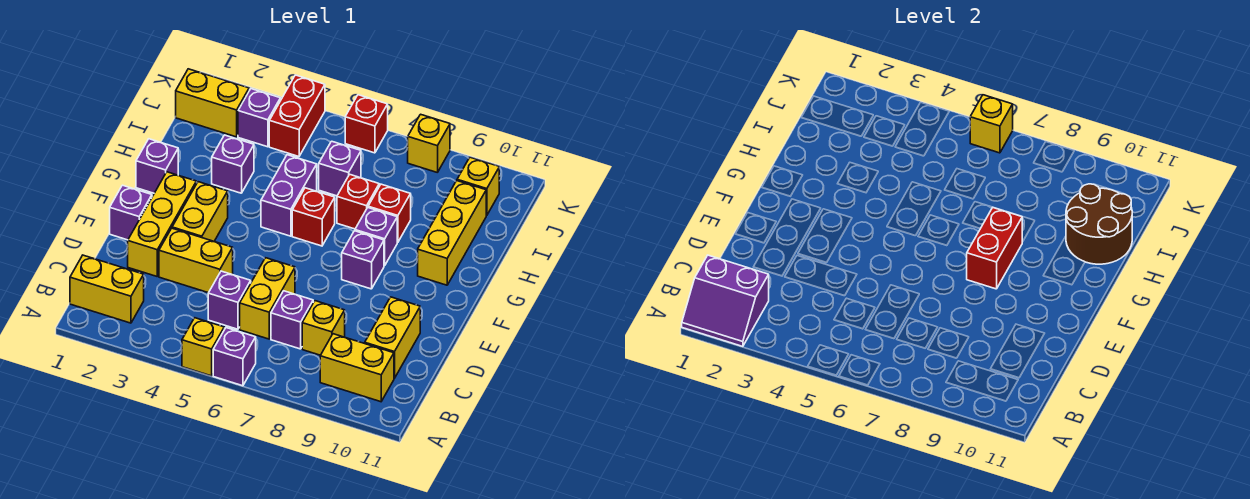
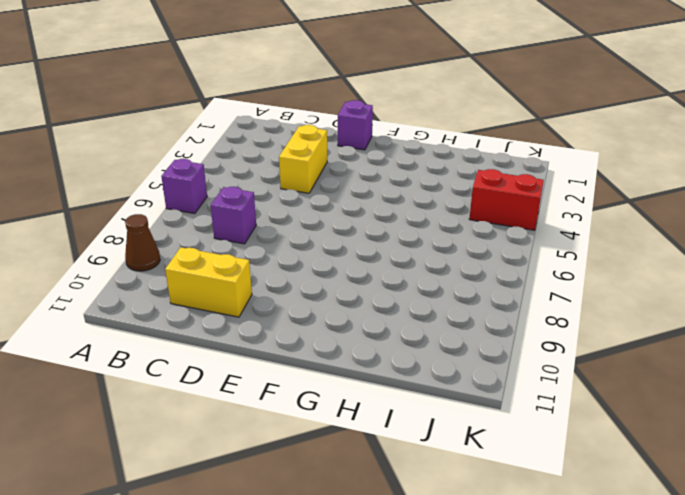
brown cone A9 level 1 -> none
none -> yellow brick A5 level 1
none -> yellow brick B1:B2 level 1
none -> yellow brick B9:B10 level 1
none -> purple brick C5 level 1

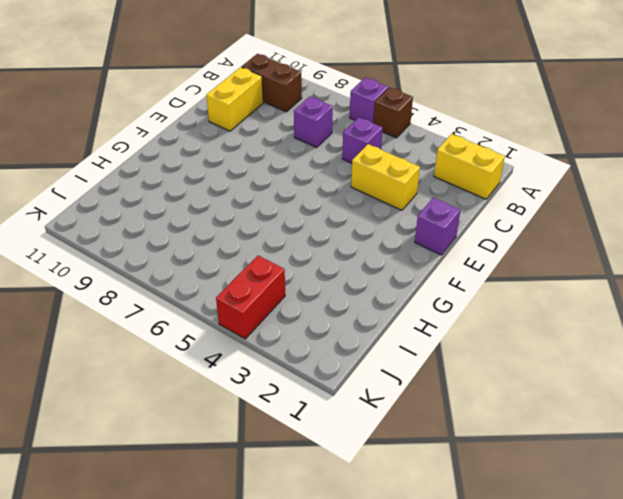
brown brick A5 level 1 -> yellow brick A5 level 1
brown brick B9:B10 level 1 -> yellow brick B9:B10 level 1
none -> yellow brick C6:D6 level 1
none -> yellow brick C8 level 1
none -> yellow brick D2:F2 level 1
none -> yellow brick E3:F3 level 1

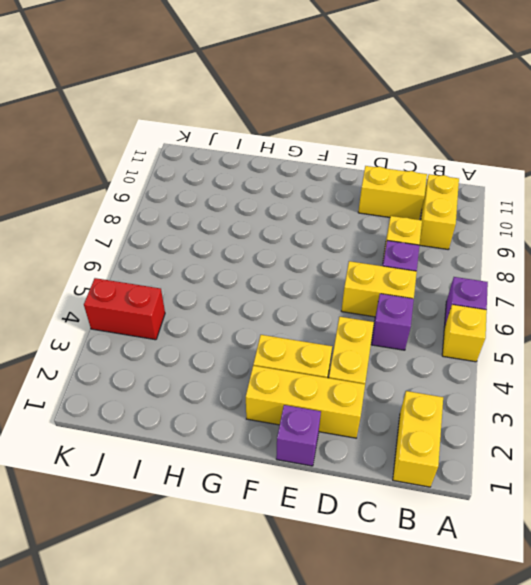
none -> purple brick F8 level 1
none -> purple brick G1 level 1
none -> purple brick G5:H5 level 1
none -> red brick G6 level 1

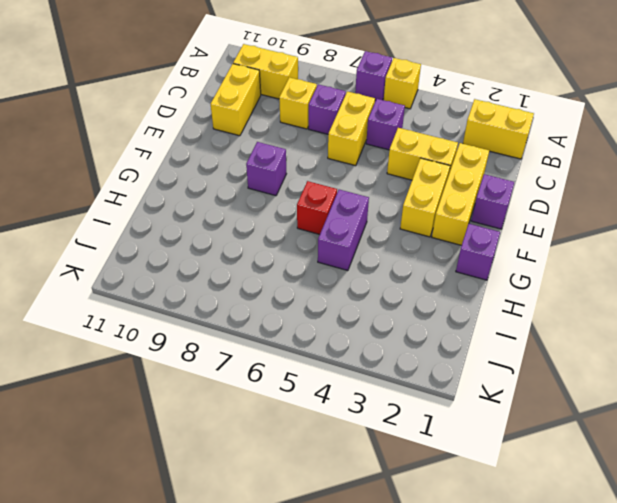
none -> purple brick G8 level 1
none -> yellow brick G10:I10 level 1
none -> purple brick H3 level 1
none -> red brick H7 level 1

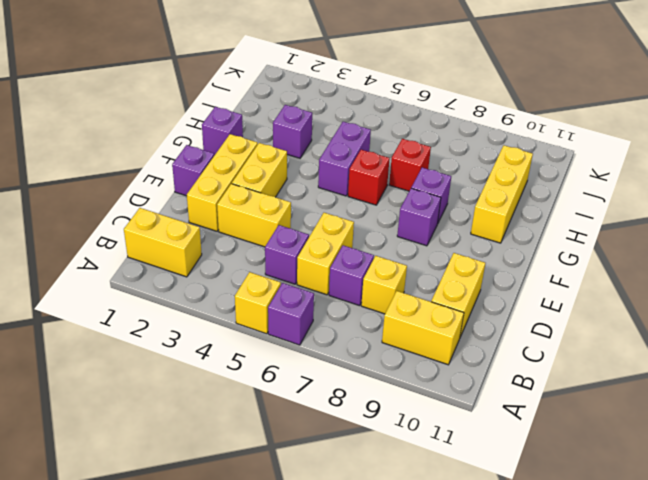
none -> red brick H8 level 1
none -> purple brick I6 level 1
none -> yellow brick J1:J2 level 1
none -> purple brick J3 level 1

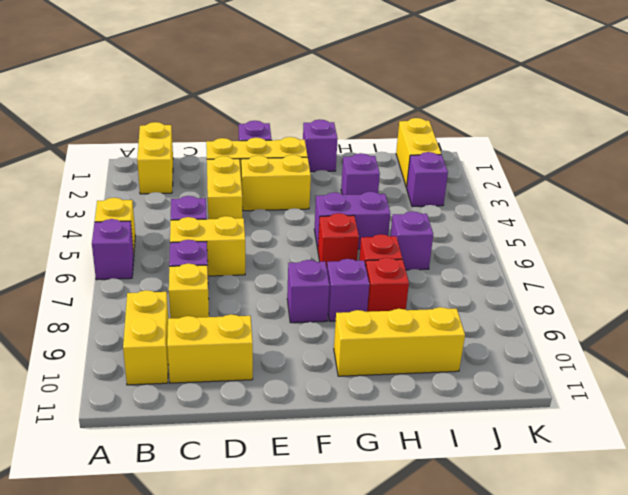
none -> red brick J4:K4 level 1
none -> yellow brick J10 level 1
none -> red brick K6 level 1
none -> yellow brick K8 level 1

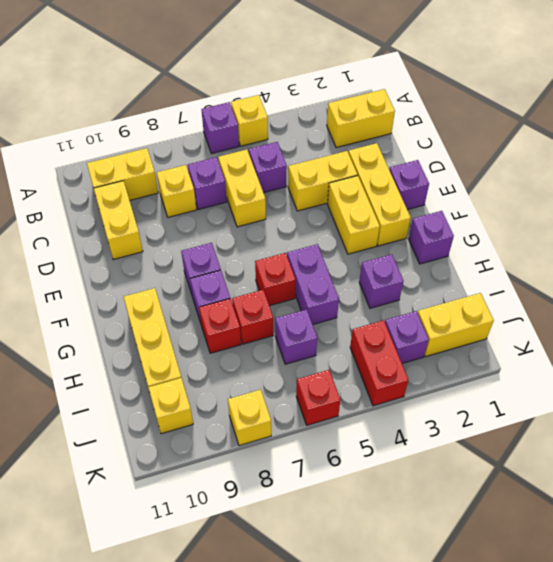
none -> purple slope A1:B2 level 2 top B
none -> red brick F8:G8 level 2
none -> brown round brick H10:I11 level 2
none -> yellow brick K6 level 2

